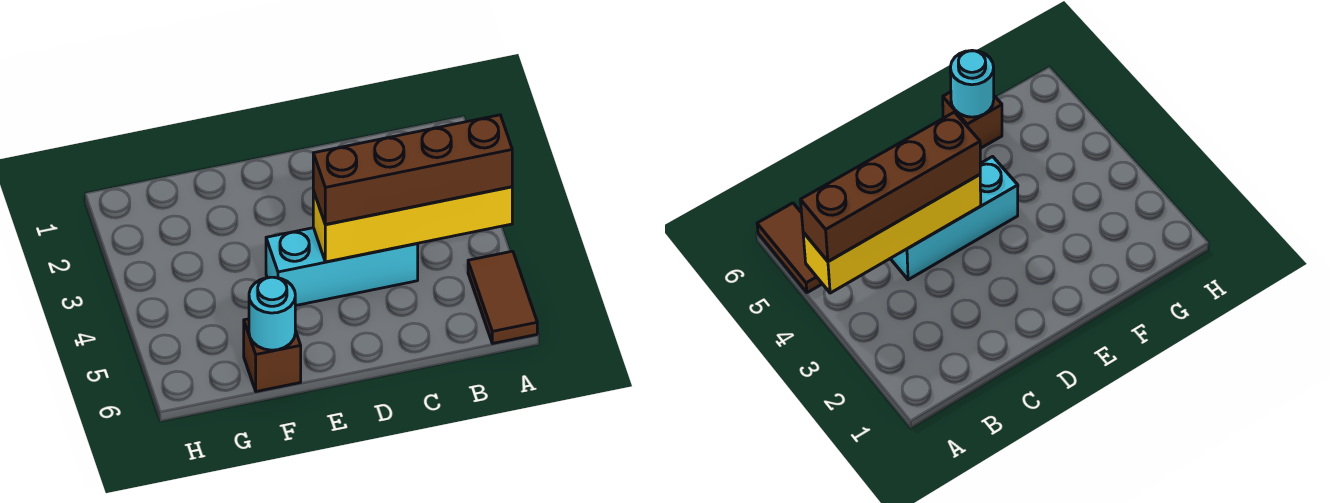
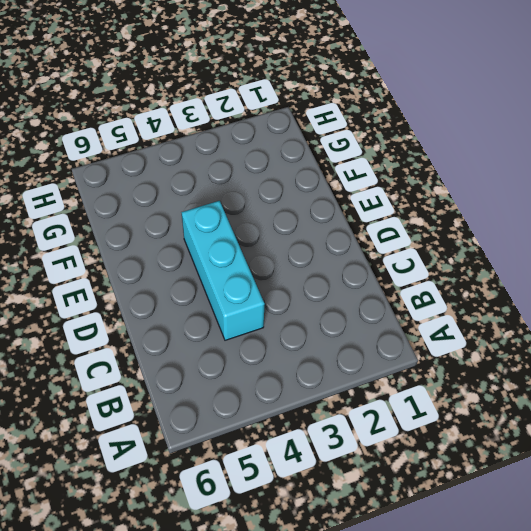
none -> brown tile A5:A6 level 1
none -> brown brick F6 level 1

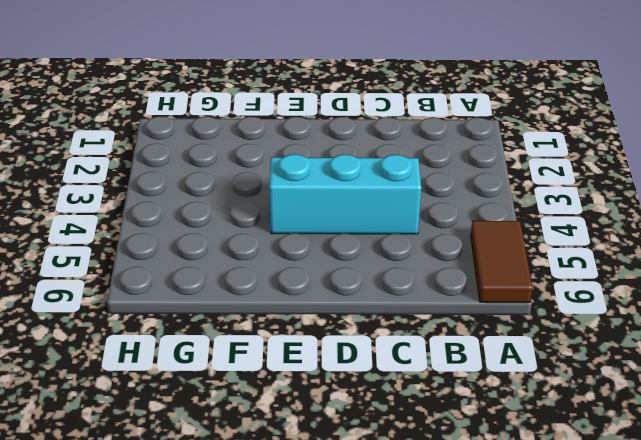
none -> brown brick F6 level 1
none -> yellow brick A4:D4 level 2

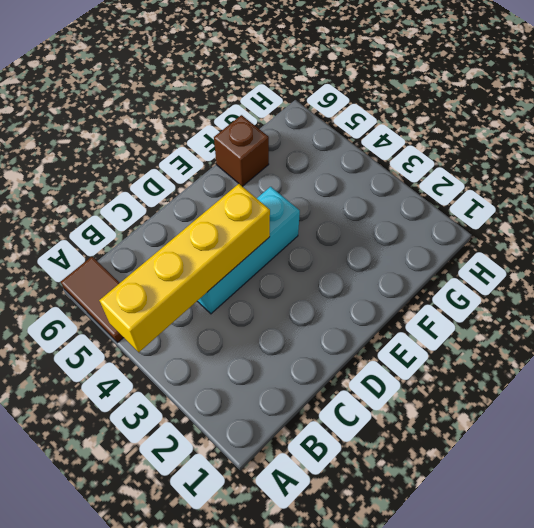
none -> cyan round brick F6 level 2
none -> brown brick A4:D4 level 3

